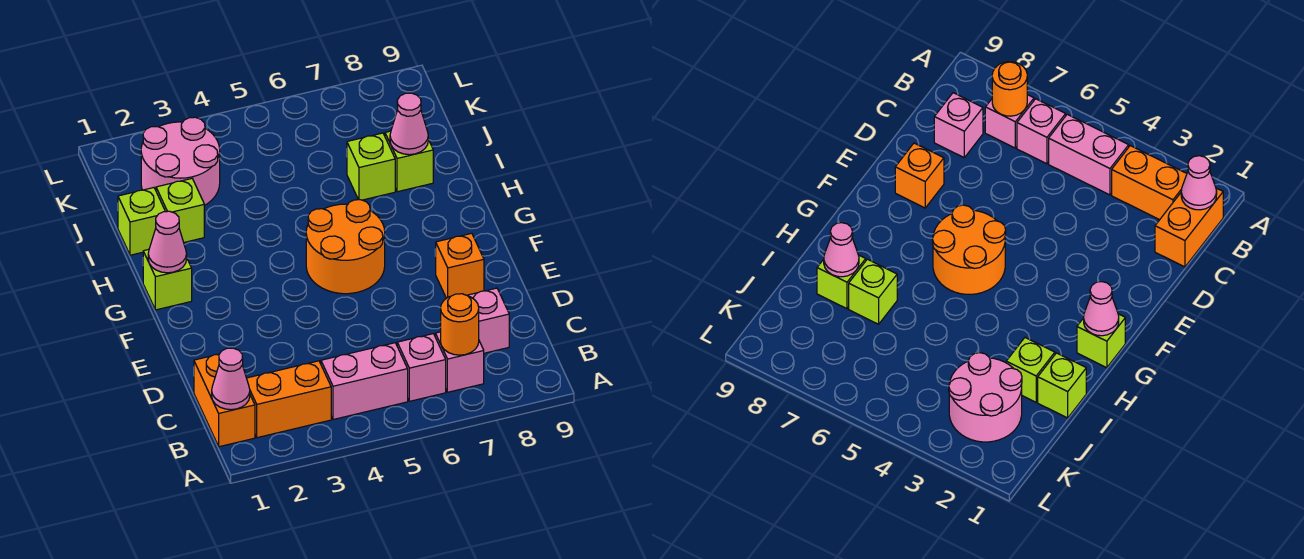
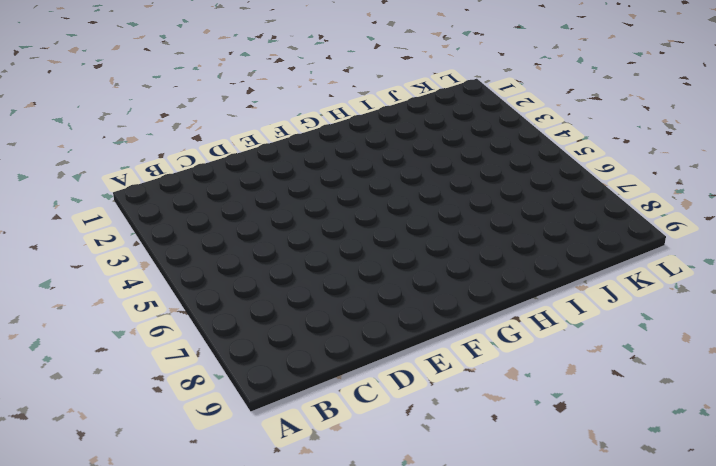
none -> orange brick B1:C1 level 1
none -> orange brick B2:B3 level 1
none -> pink brick B4:B5 level 1

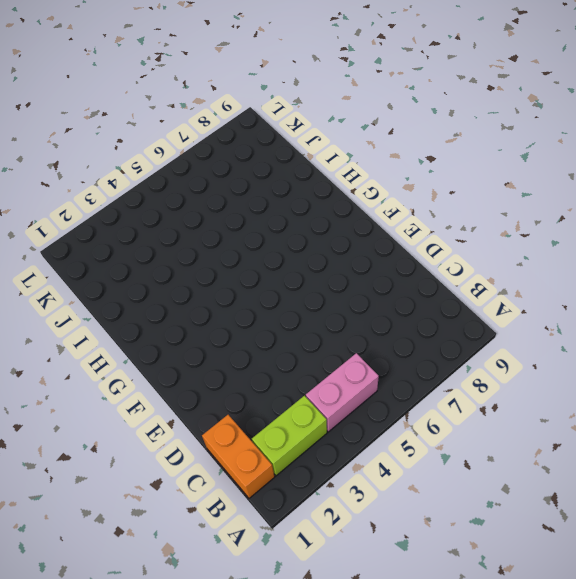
lime brick B2:B3 level 1 -> orange brick B2:B3 level 1
none -> pink brick B6 level 1
none -> pink brick B7 level 1
none -> pink brick C8 level 1

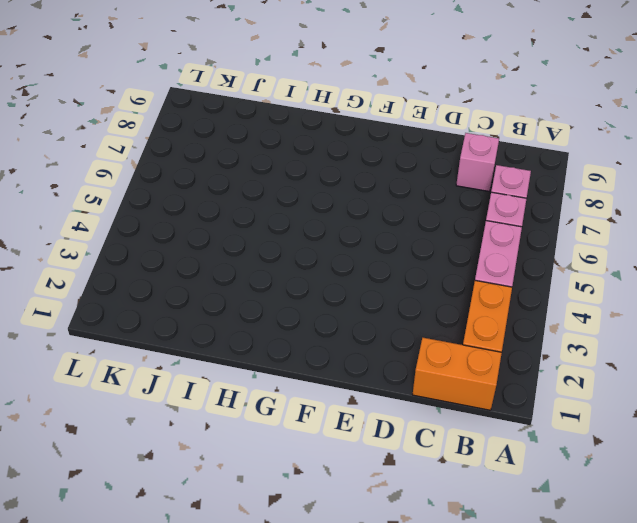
none -> orange brick E8 level 1
none -> orange round brick F5:G6 level 1
none -> lime brick G1 level 1

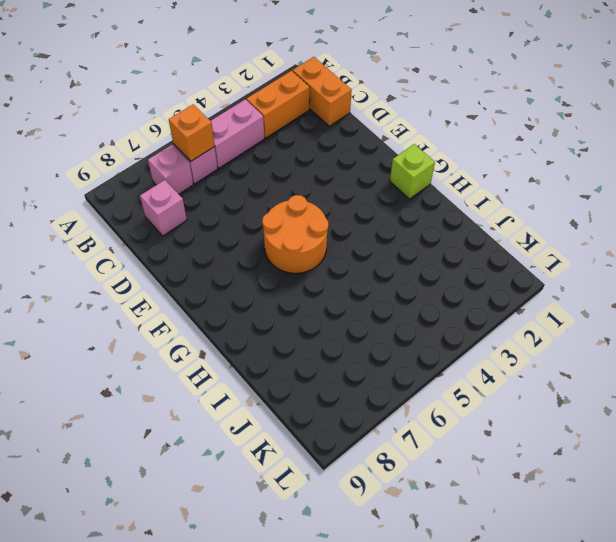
orange brick B6 level 2 -> orange brick E8 level 1
none -> lime brick I1 level 1
none -> lime brick I2 level 1
none -> lime brick I7 level 1

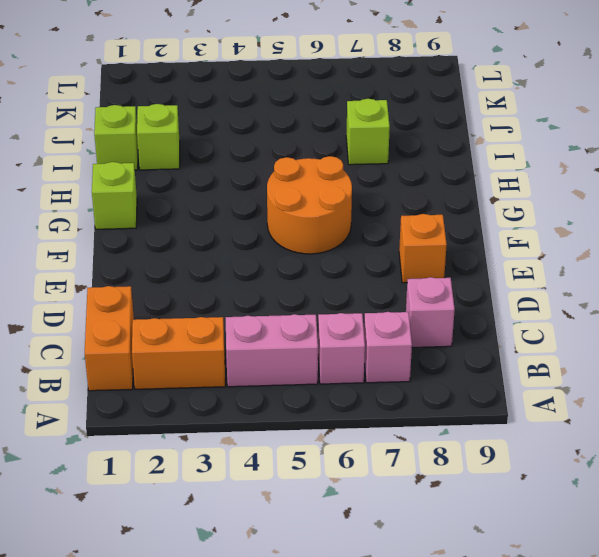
none -> lime brick I8 level 1
none -> pink round brick J2:K3 level 1
none -> pink cone B1 level 2

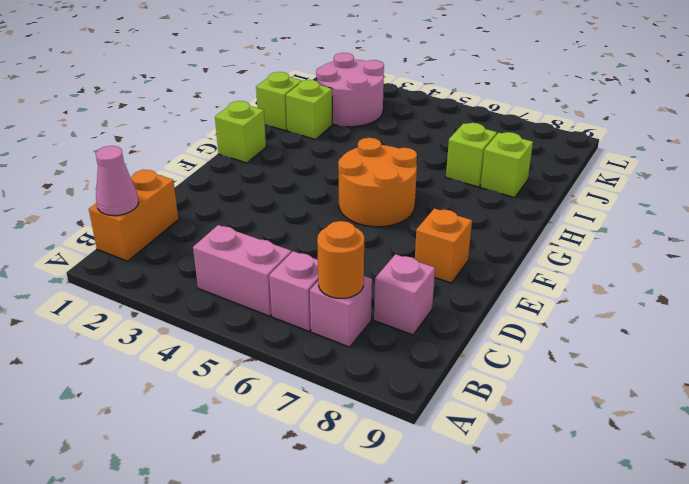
none -> orange brick B2:B3 level 1
none -> pink cone G1 level 2
none -> pink cone I8 level 2

